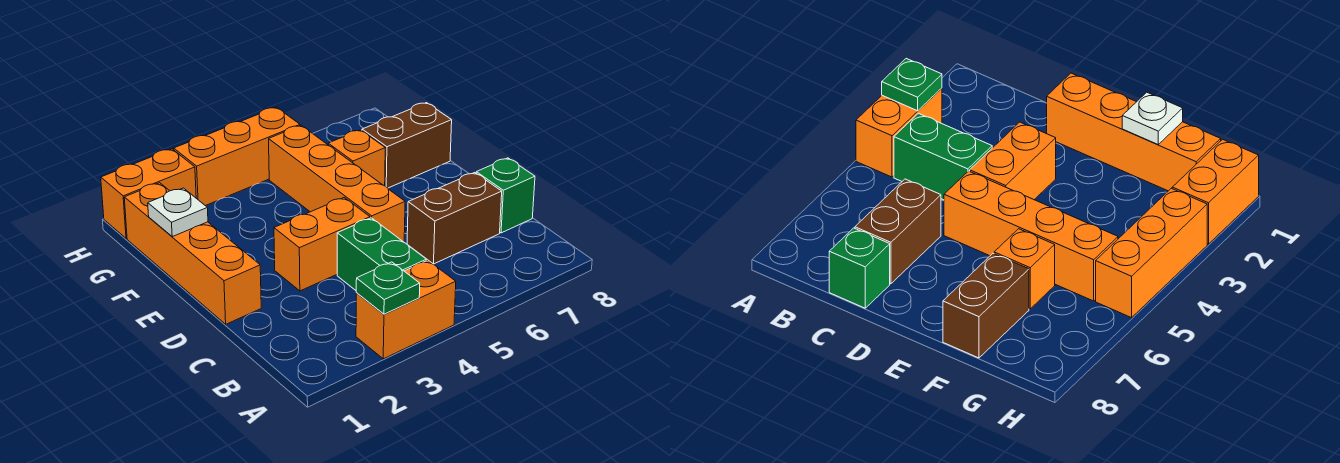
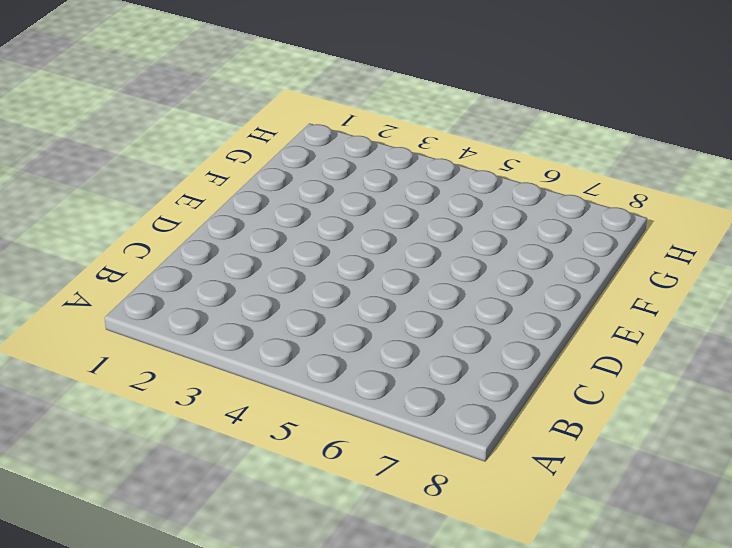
none -> orange brick A3:A4 level 1
none -> green brick B4:C4 level 1
none -> brown brick C6:C7 level 1

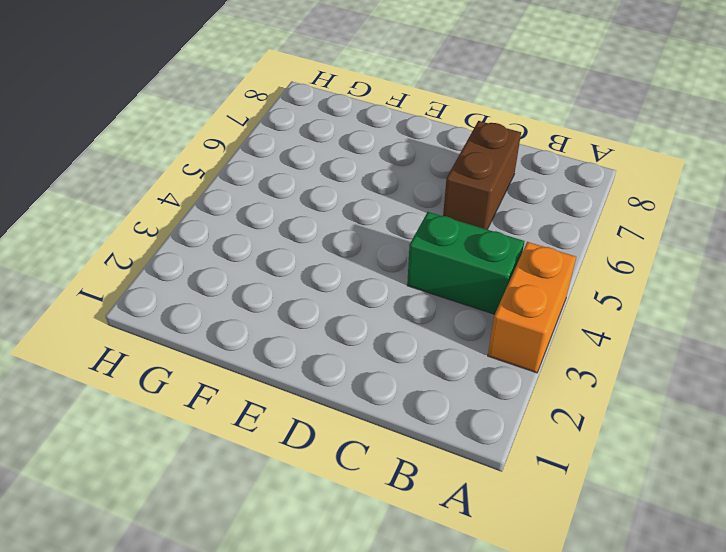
none -> green brick C8 level 1
none -> orange brick D1:G1 level 1
none -> orange brick D3:D4 level 1

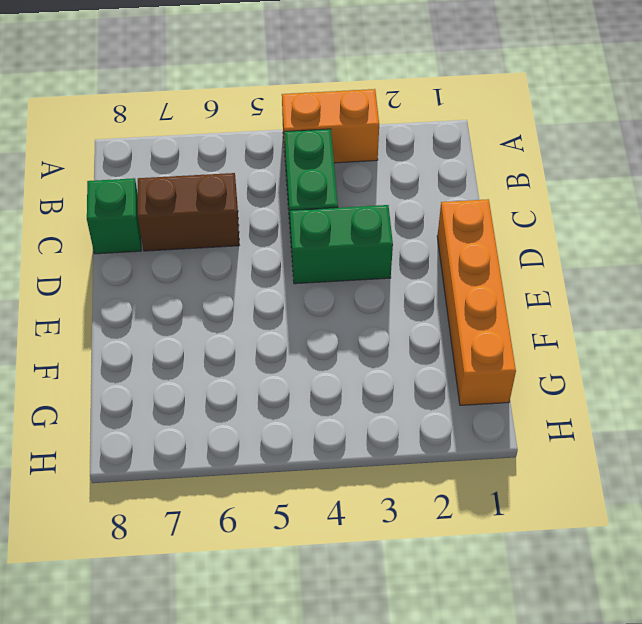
green brick D3:D4 level 1 -> orange brick D3:D4 level 1
none -> orange brick D5:G5 level 1
none -> orange brick F6 level 1
none -> brown brick F7:F8 level 1

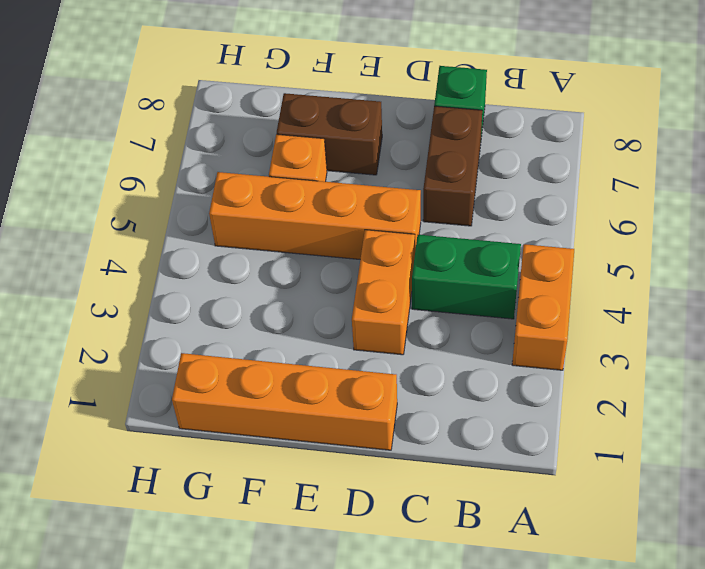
brown brick E7:F7 level 1 -> brown brick F7:F8 level 1
none -> orange brick H1:H2 level 1
none -> orange brick H3:H5 level 1
none -> green plate A3 level 2

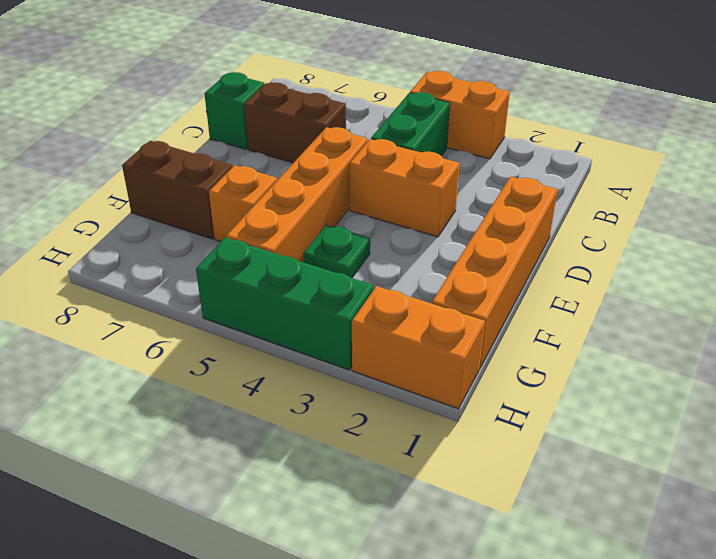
green plate F4 level 1 -> green plate A3 level 2
green brick H3:H5 level 1 -> orange brick H3:H5 level 1
none -> white plate F1 level 2

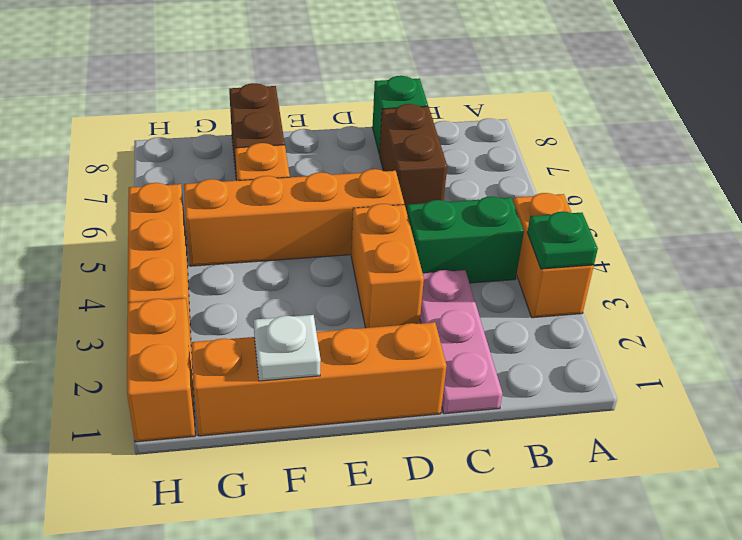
pink plate C1:C3 level 1 -> none

